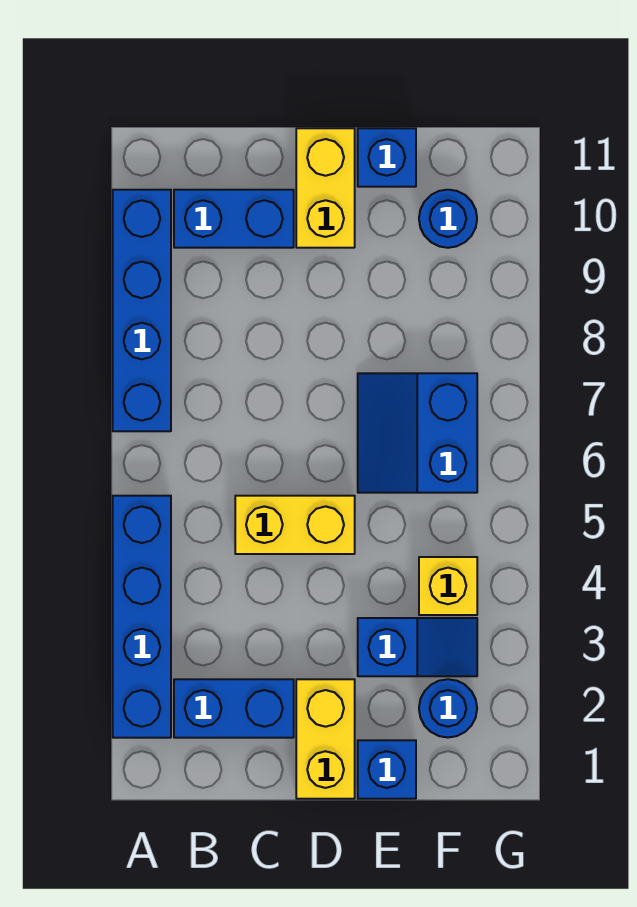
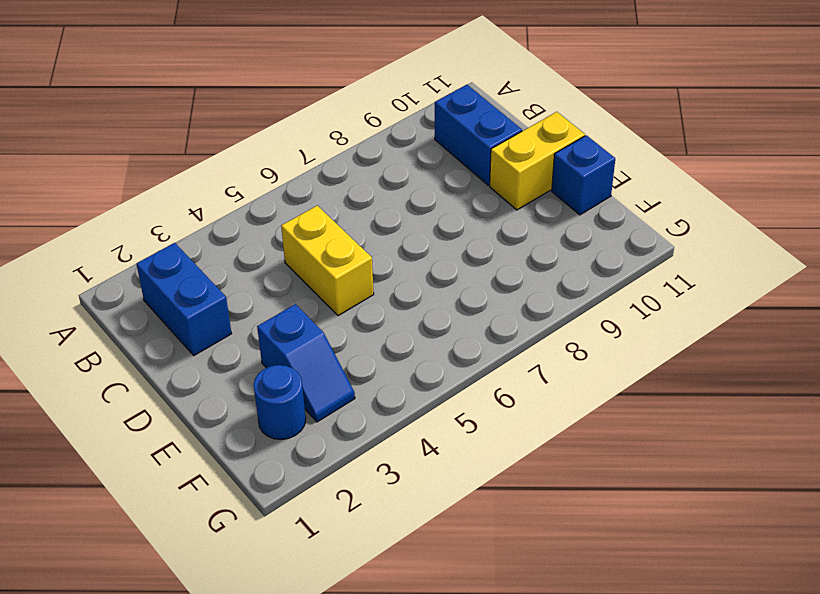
none -> blue brick A2:A5 level 1
none -> blue brick A7:A10 level 1
none -> yellow brick D1:D2 level 1

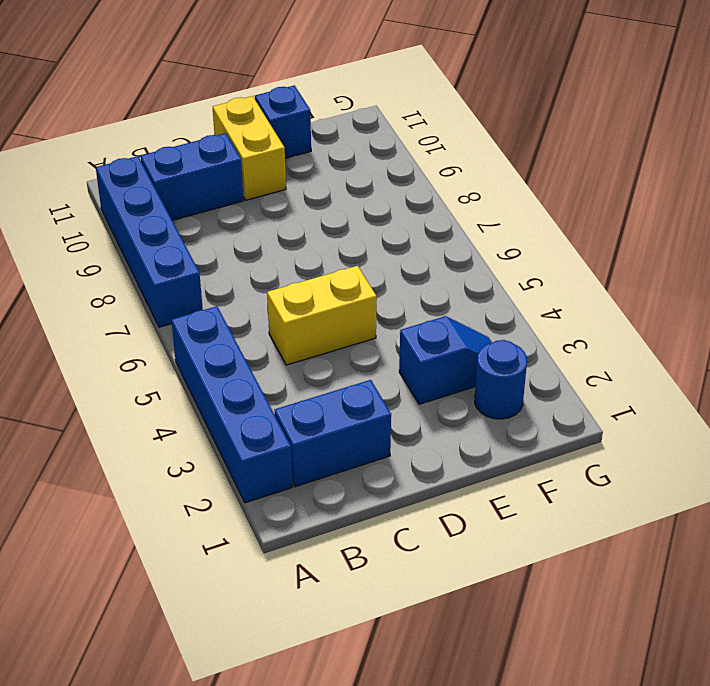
none -> yellow brick D1:D2 level 1
none -> blue brick E1 level 1
none -> blue slope E6:F7 level 1 top F

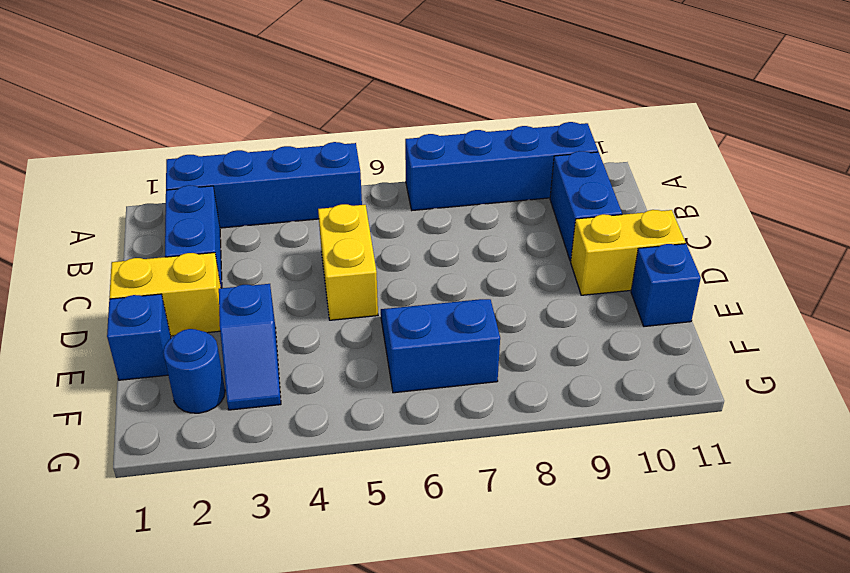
none -> yellow brick F4 level 1
none -> blue round brick F10 level 1

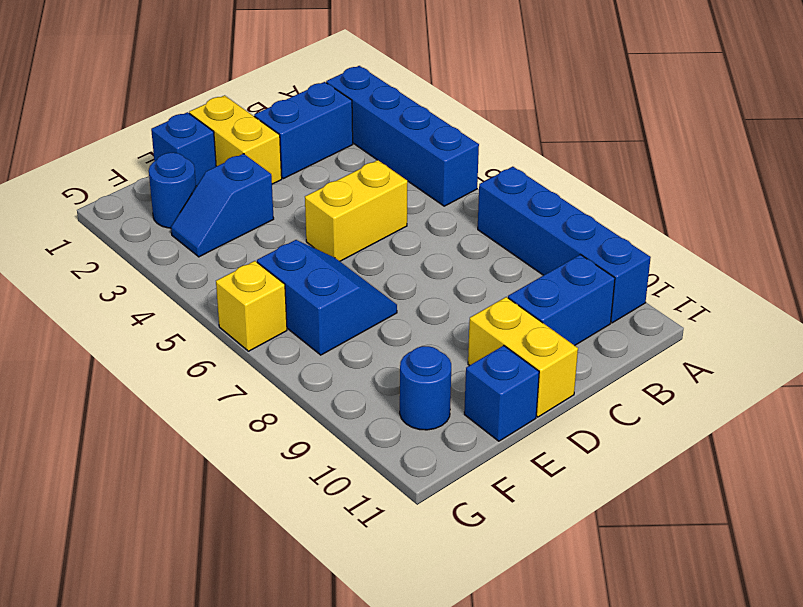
yellow brick G6 level 1 -> yellow brick F4 level 1

